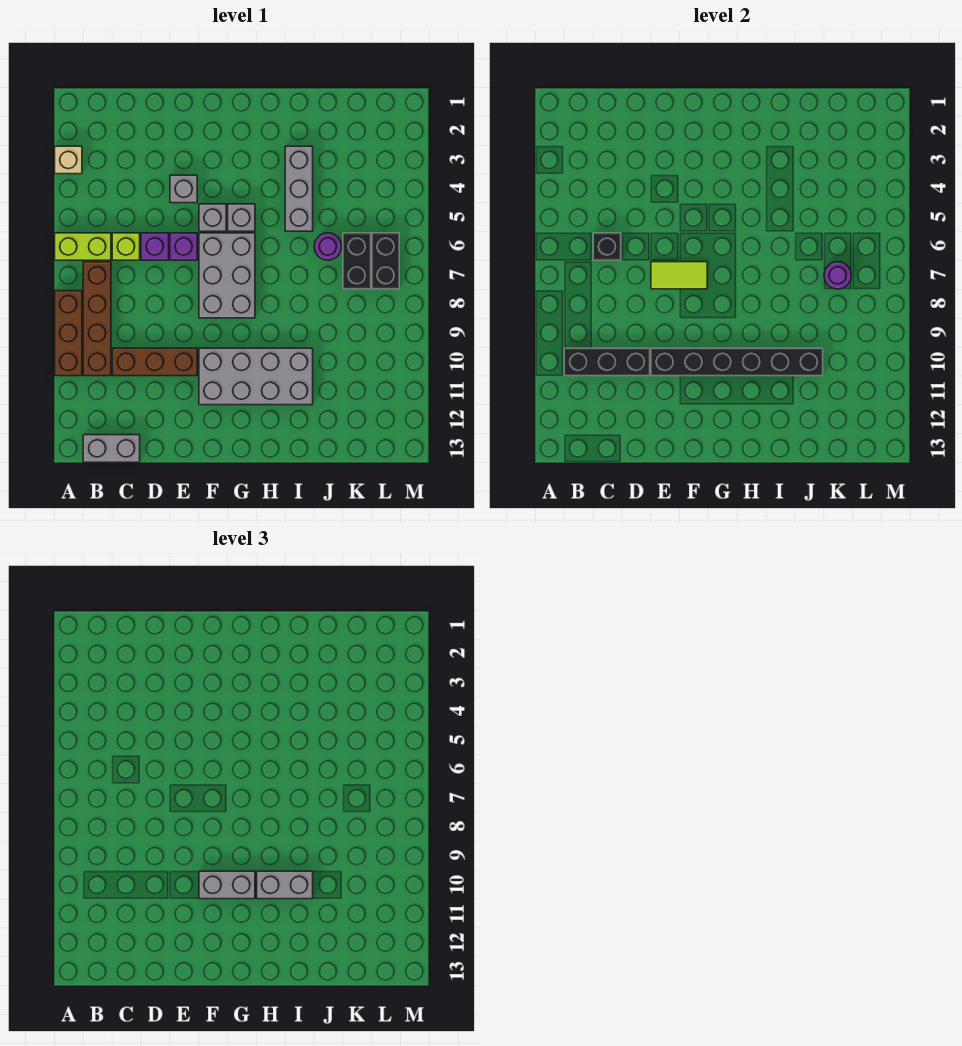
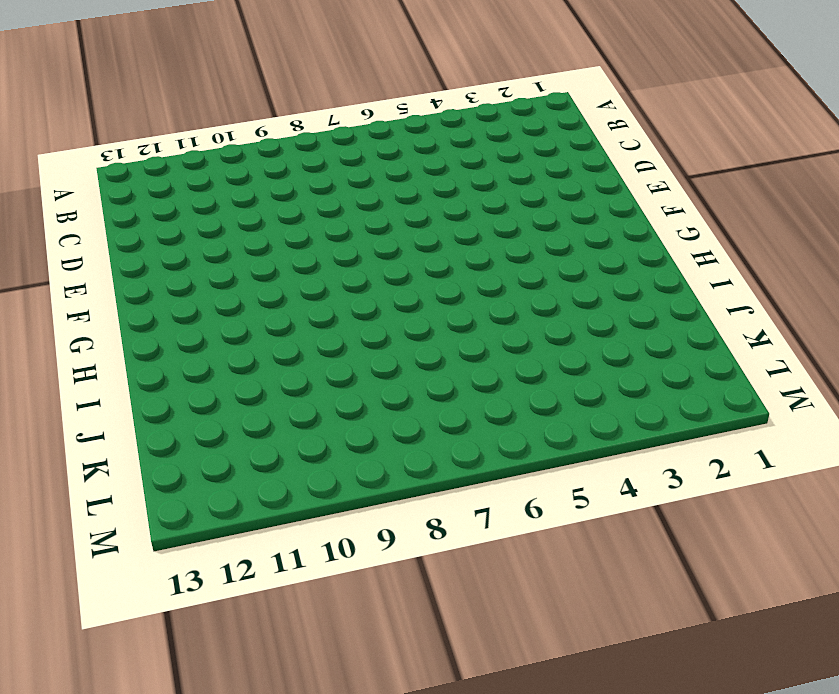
none -> tan brick A3 level 1
none -> lime brick A6:B6 level 1
none -> brown brick A8:A10 level 1

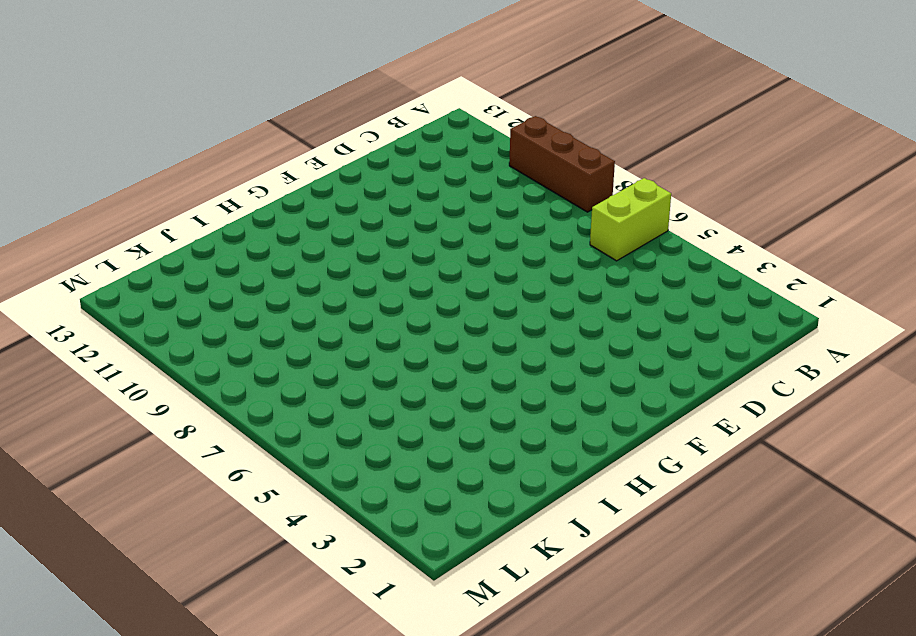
none -> tan brick A3 level 1
none -> brown brick B7:B10 level 1
none -> grey brick B13:C13 level 1

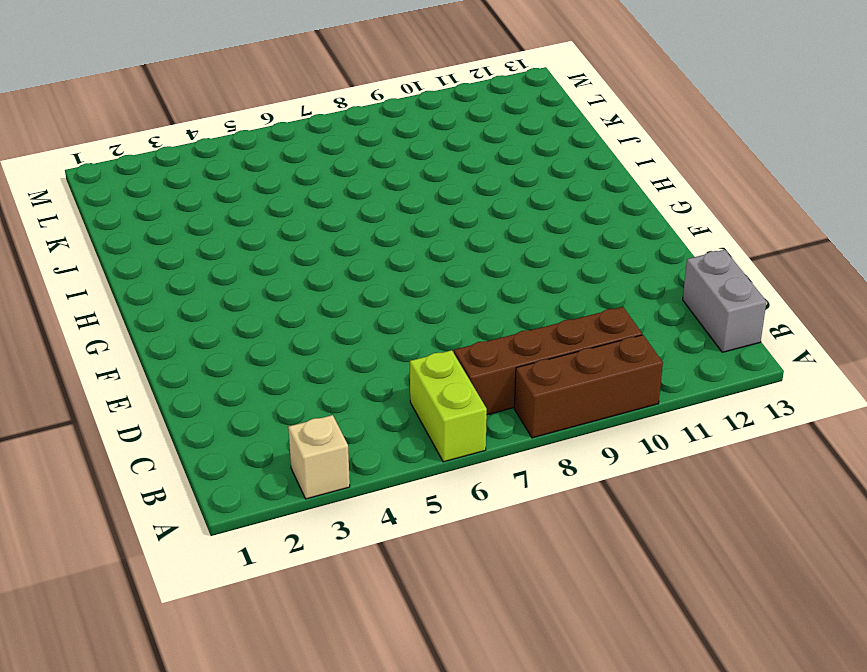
none -> lime brick C6 level 1
none -> brown brick C10:E10 level 1
none -> purple brick D6 level 1

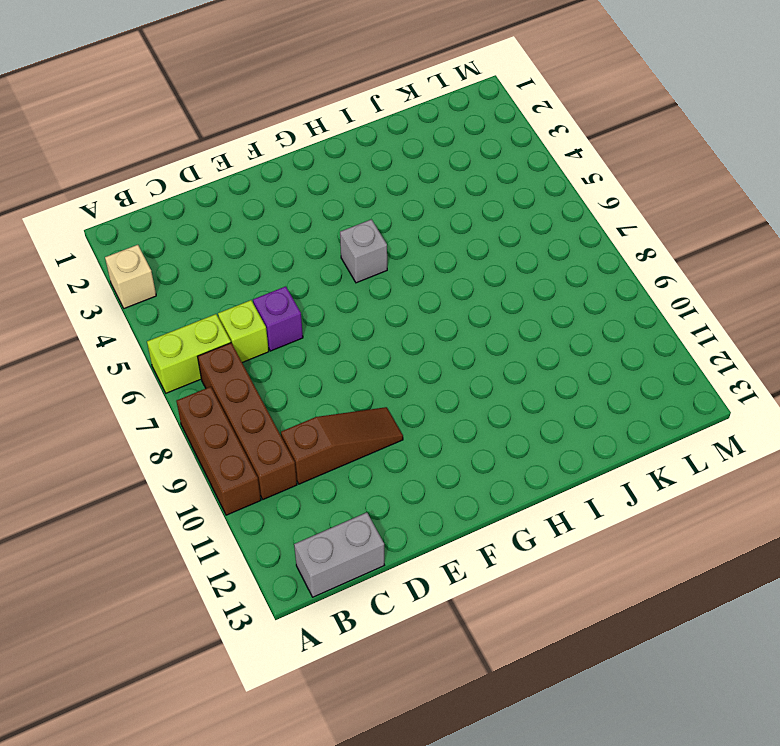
brown slope C10:E10 level 1 top C -> brown brick C10:E10 level 1
none -> grey brick E4 level 1
none -> purple brick E6 level 1
none -> grey brick F5 level 1

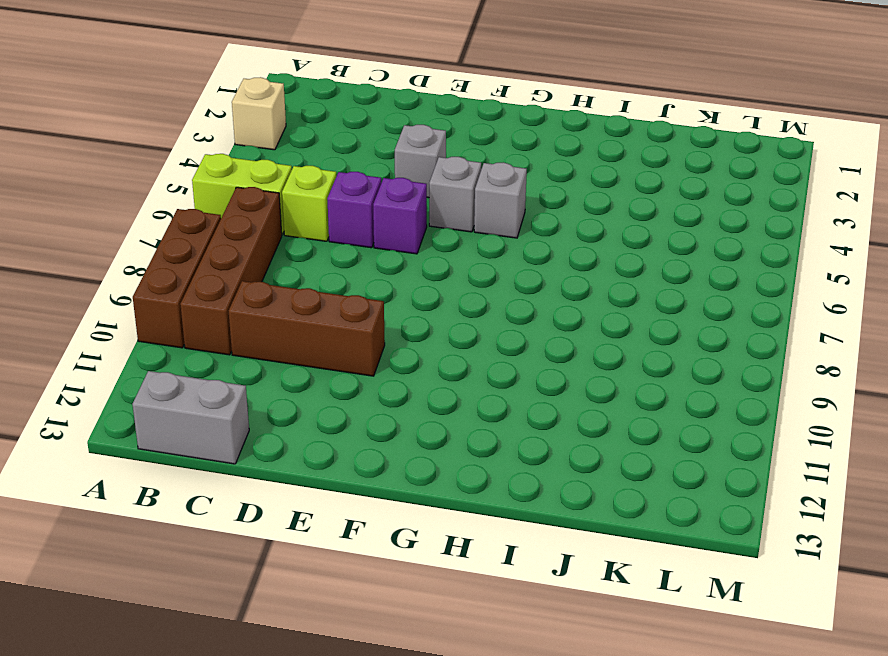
none -> grey brick F6:G8 level 1
none -> grey brick F10:I11 level 1
none -> grey brick I3:I5 level 1

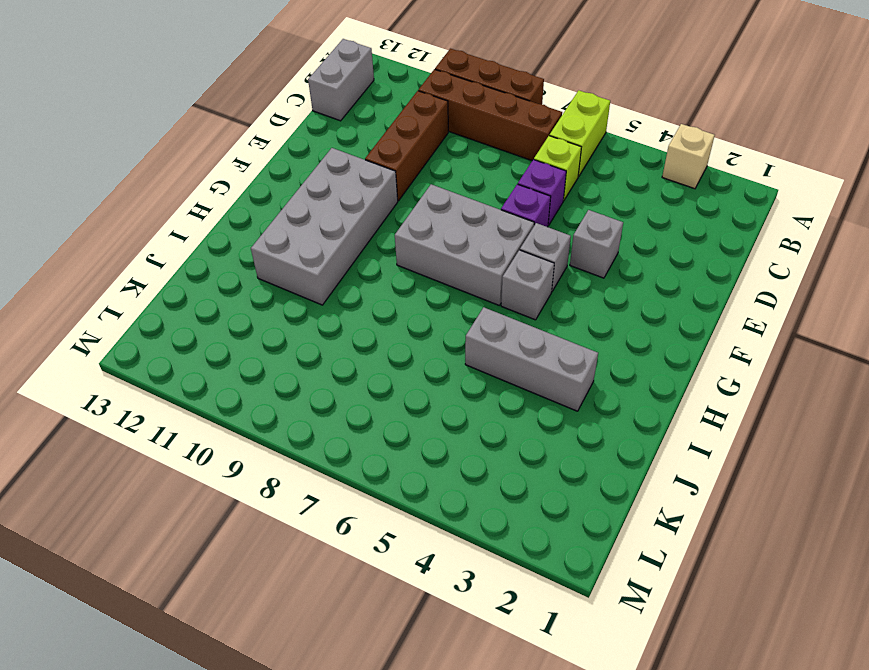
none -> purple round brick J6 level 1
none -> black brick K6:K7 level 1
none -> black brick L6:L7 level 1

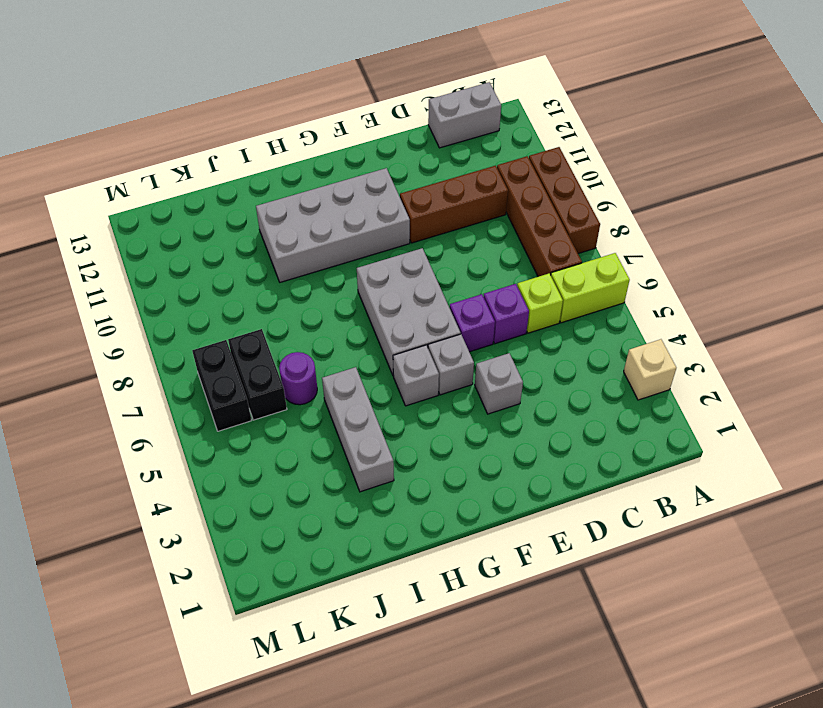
none -> black brick B10:D10 level 2
none -> black brick C6 level 2
none -> lime tile E7:F7 level 2

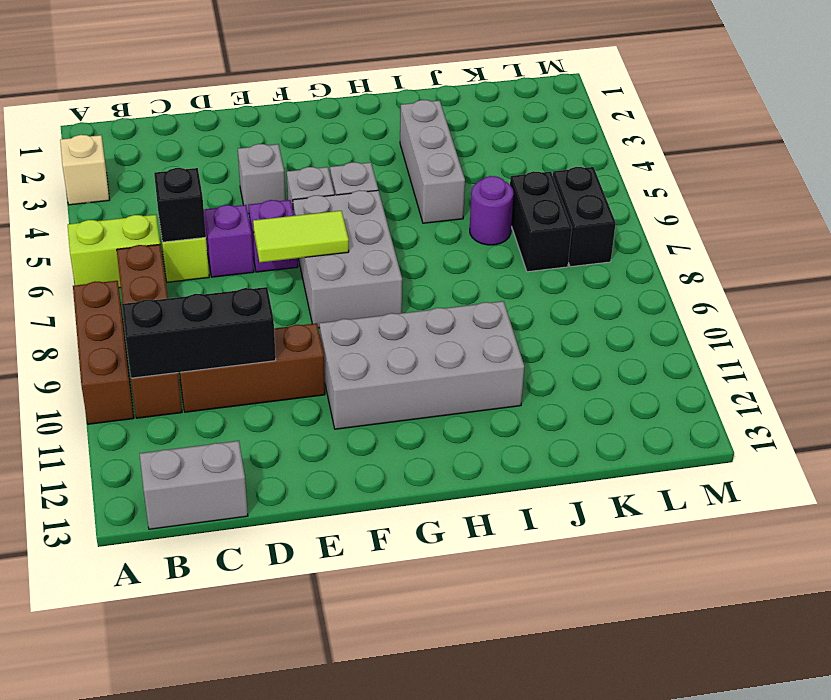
none -> black brick E10:J10 level 2
none -> purple round brick K7 level 2
none -> grey brick F10:G10 level 3

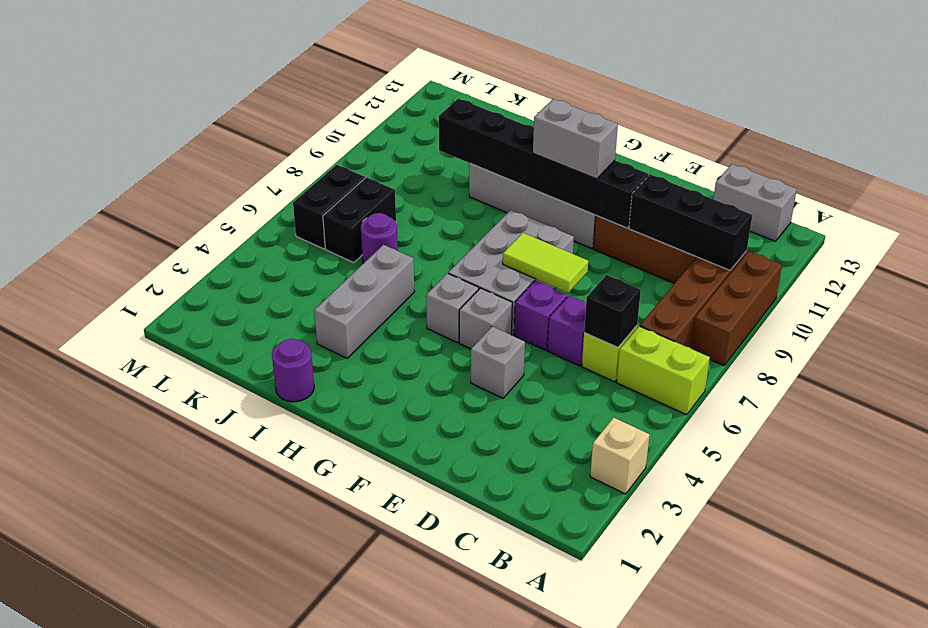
purple round brick I1 level 1 -> purple round brick K7 level 2
none -> grey brick H10:I10 level 3

